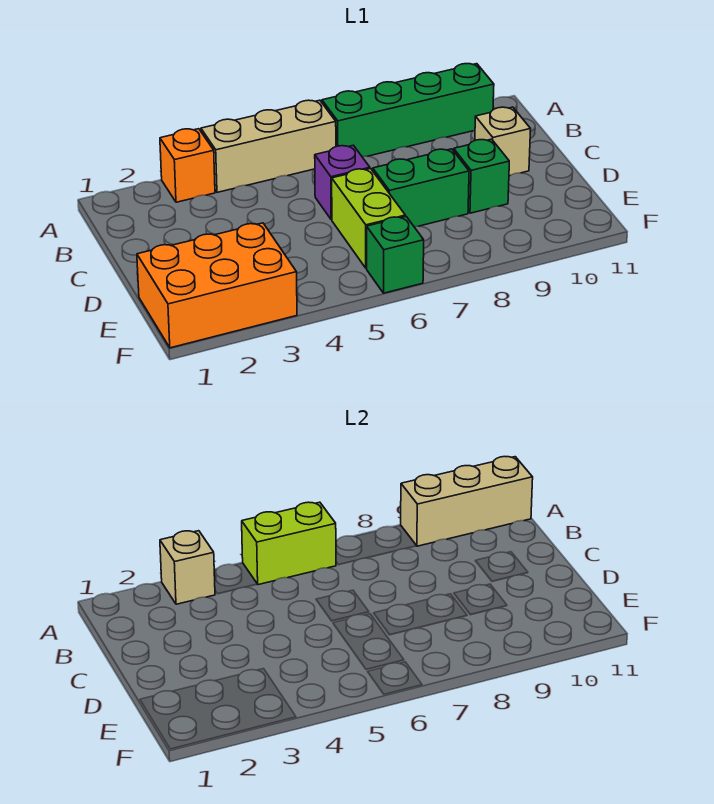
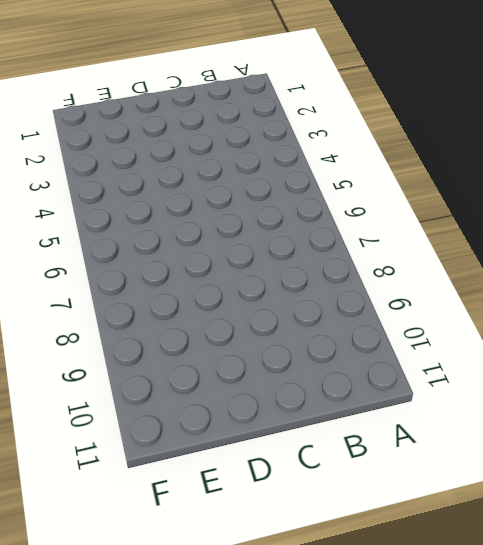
none -> orange brick A3 level 1
none -> tan brick A4:A6 level 1
none -> green brick A7:A10 level 1

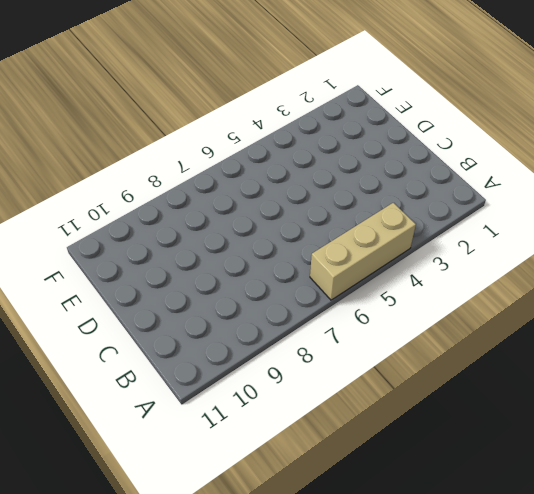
none -> orange brick A3 level 1
none -> green brick A7:A10 level 1
none -> purple brick C6 level 1

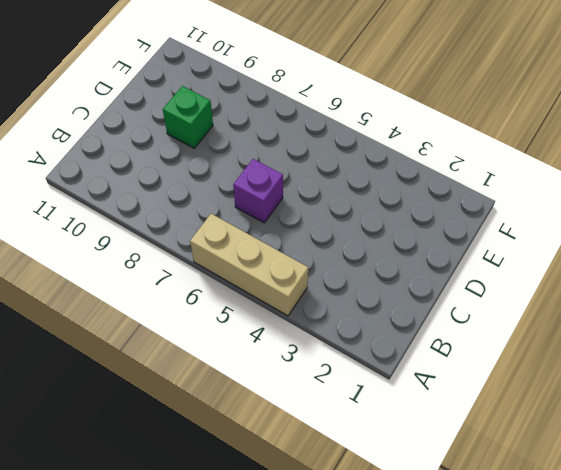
none -> orange brick A3 level 1
none -> green brick A7:A10 level 1
none -> tan brick C10 level 1

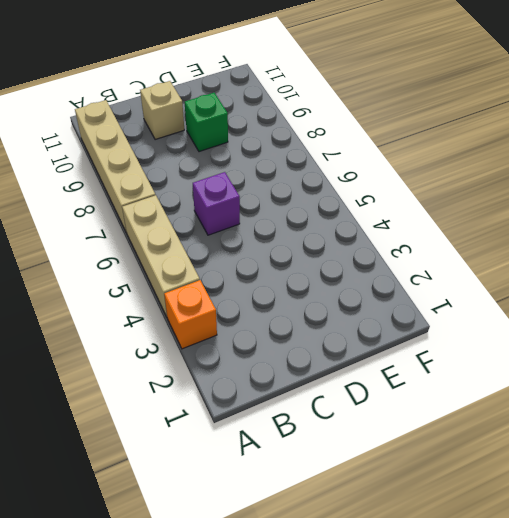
tan brick A7:A10 level 1 -> green brick A7:A10 level 1
none -> lime brick D6:E6 level 1
none -> green brick D7:D8 level 1
none -> orange brick E1:F3 level 1

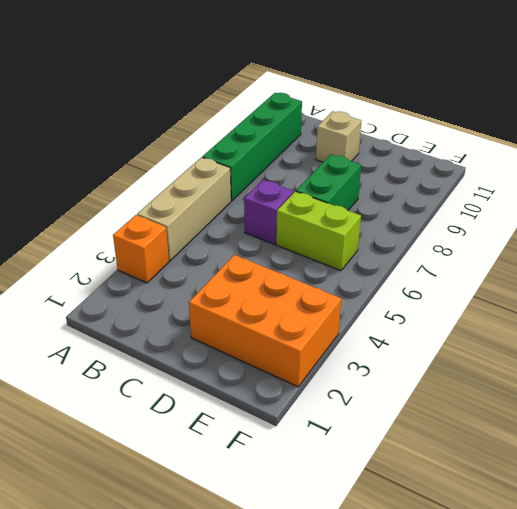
orange brick D2:F3 level 1 -> orange brick E1:F3 level 1
none -> green brick D9 level 1
none -> green brick F6 level 1
none -> tan brick A3 level 2

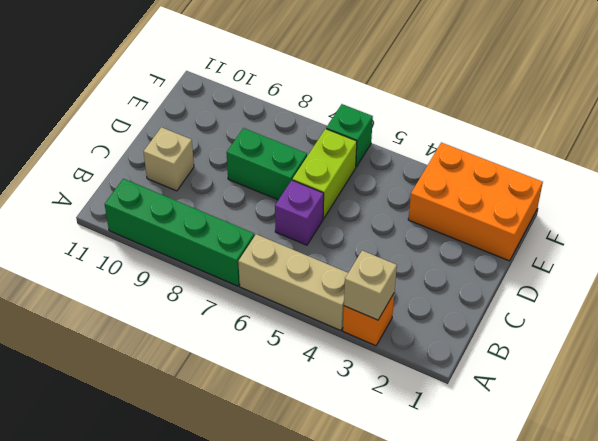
none -> green brick D9 level 1
none -> lime brick A5:A6 level 2
none -> tan brick A9:A11 level 2

